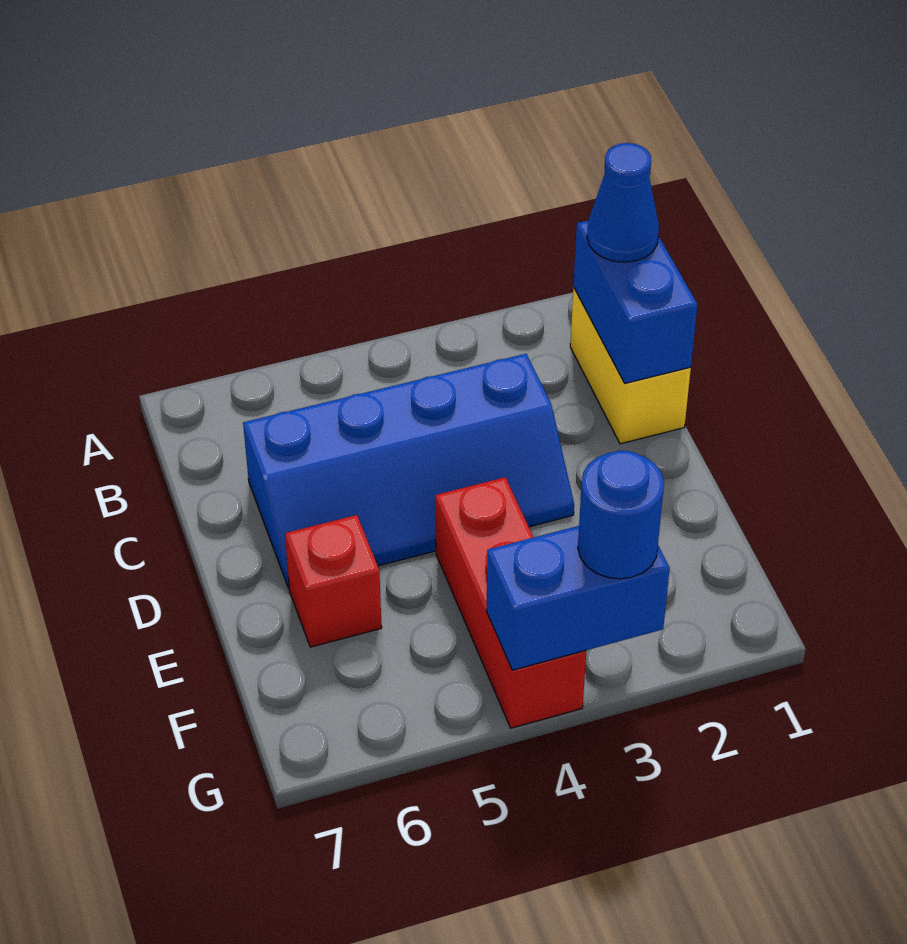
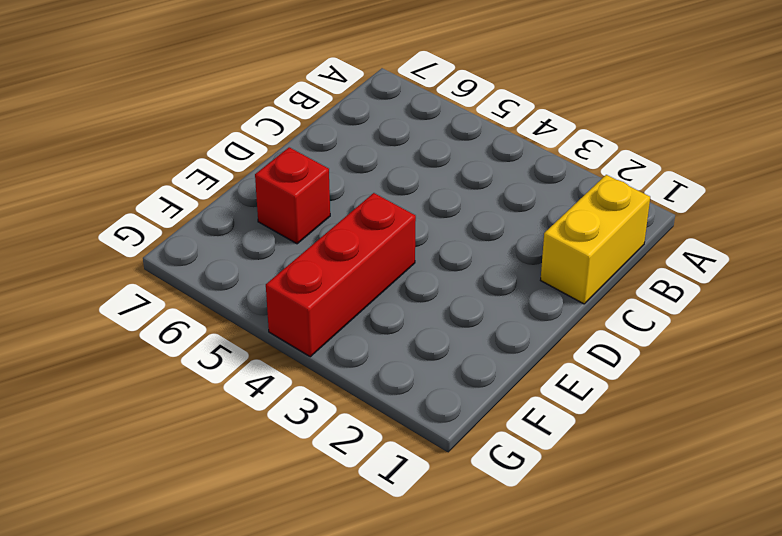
none -> blue slope C3:D6 level 1 top C
none -> blue brick B1:C1 level 2

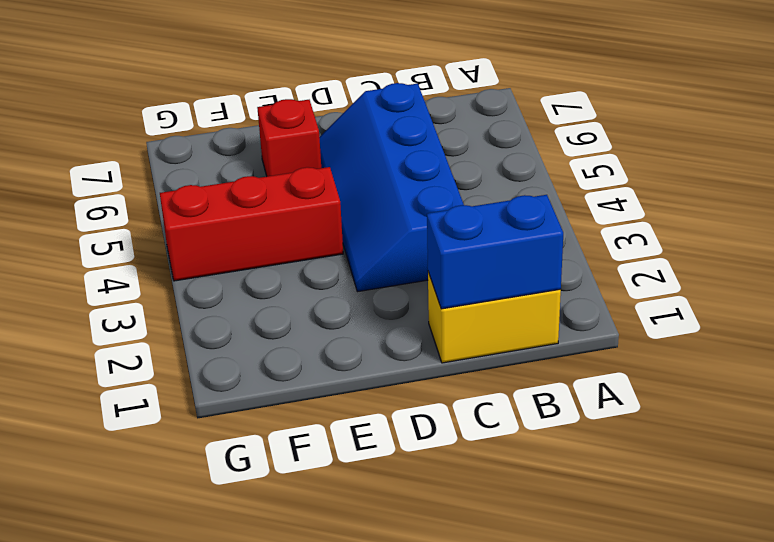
none -> blue brick G3:G4 level 2
none -> blue cone B1 level 3

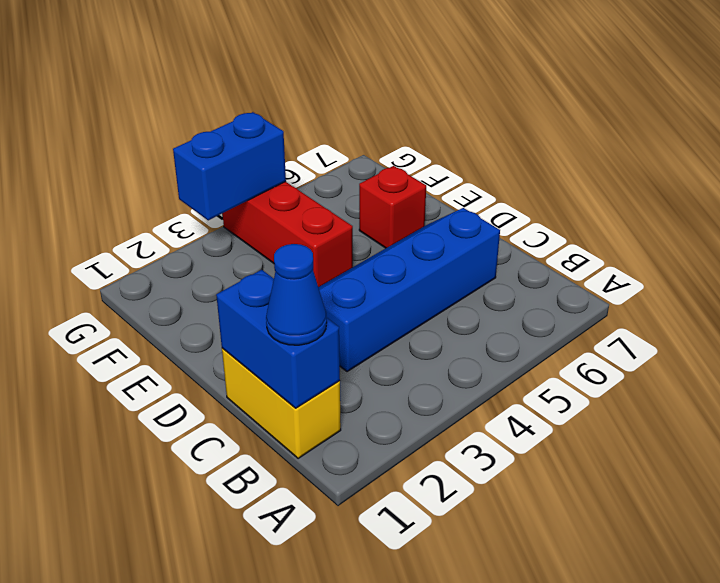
none -> blue round brick G3 level 3

